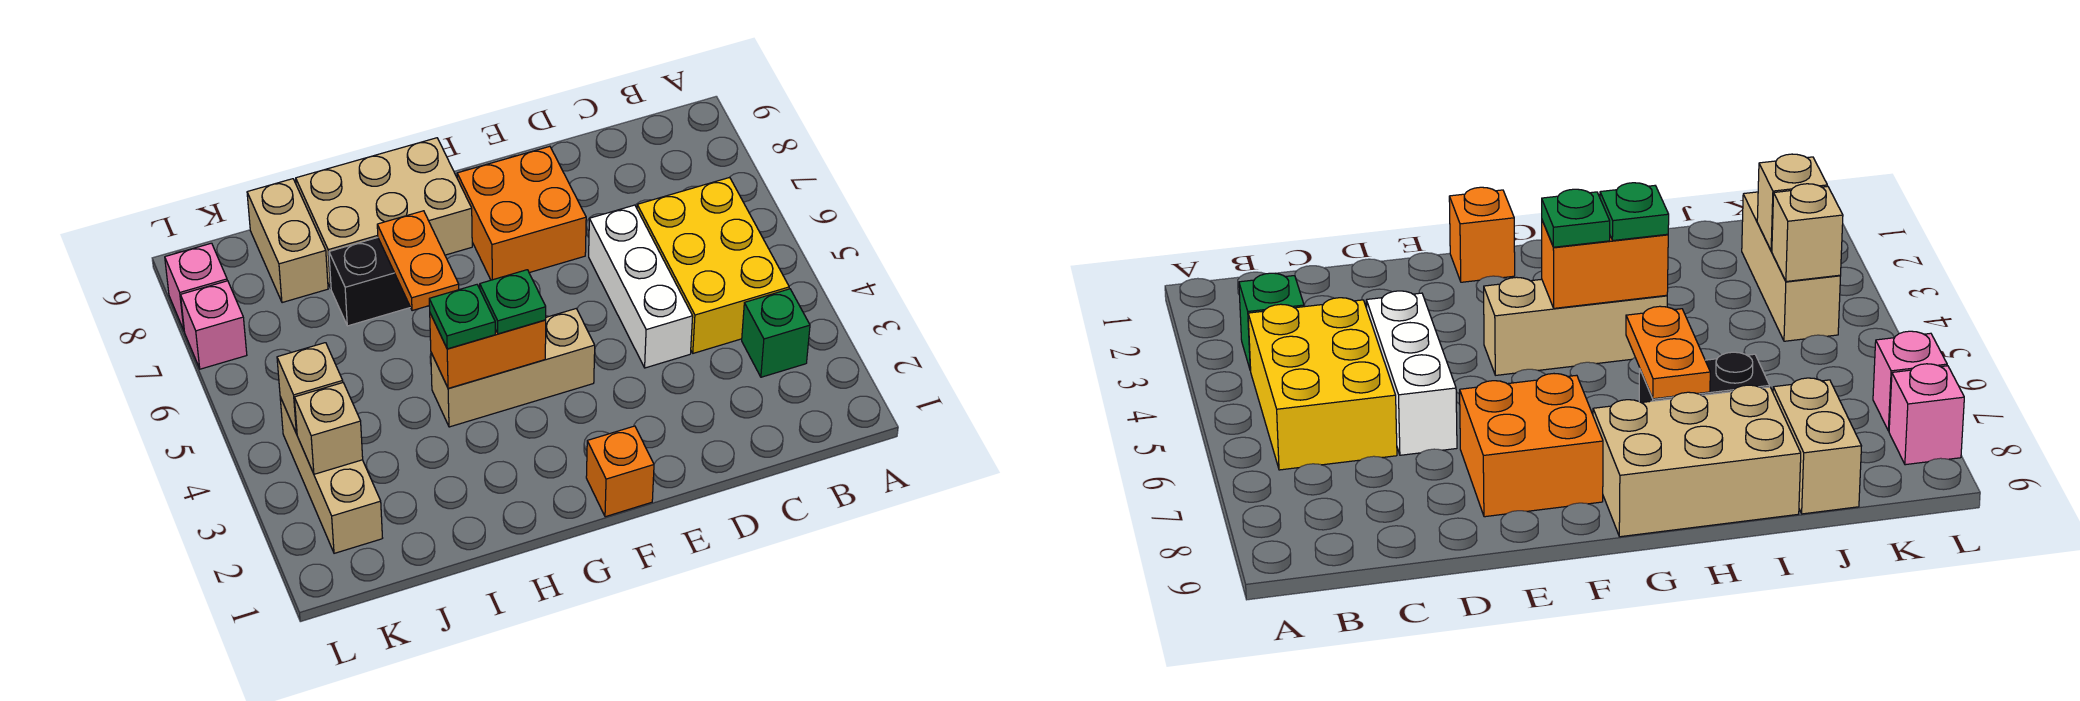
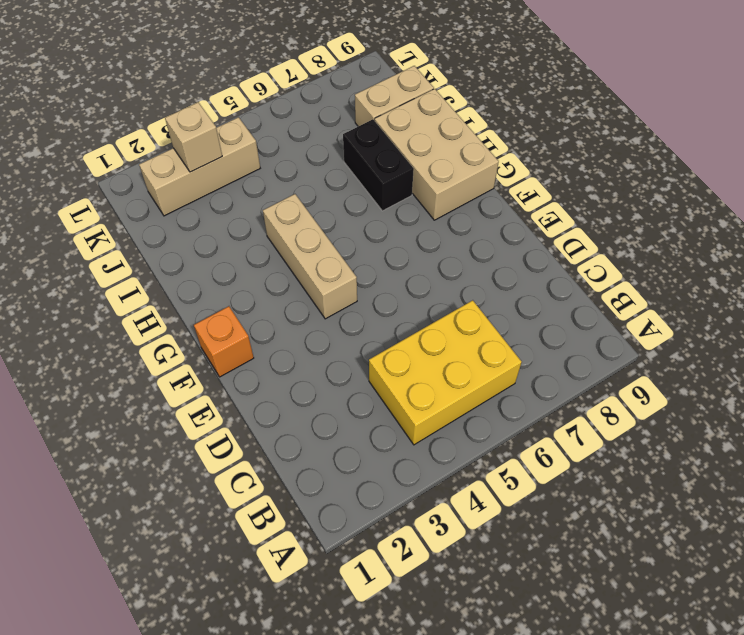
none -> green brick B3 level 1
none -> white brick D4:D6 level 1
none -> orange brick E7:F8 level 1

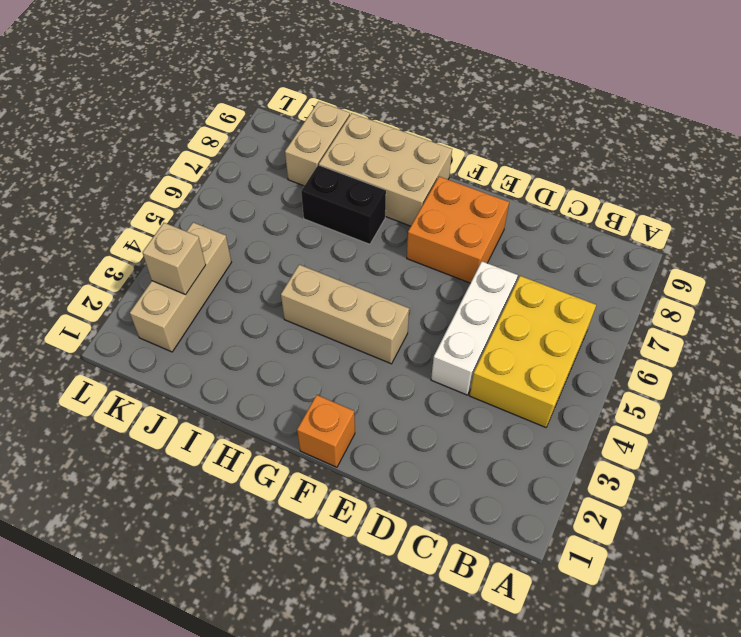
none -> green brick B3 level 1
none -> pink brick L7 level 1
none -> pink brick L8 level 1

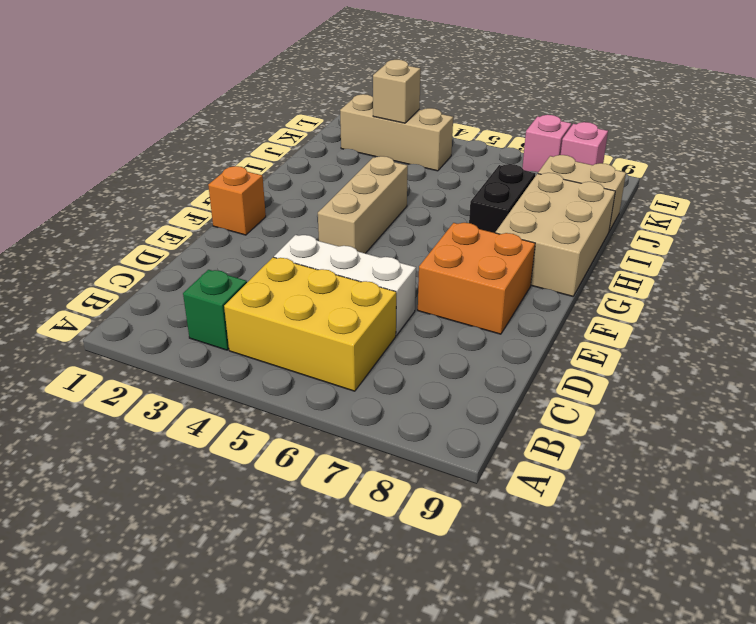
none -> orange brick G4:H4 level 2
none -> orange plate H6:H7 level 2
none -> tan brick K4 level 2

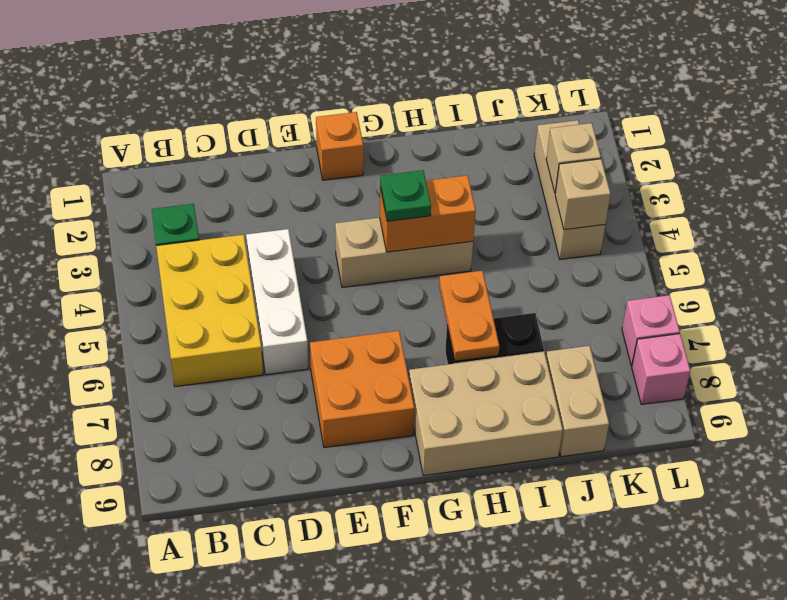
none -> green plate H4 level 3

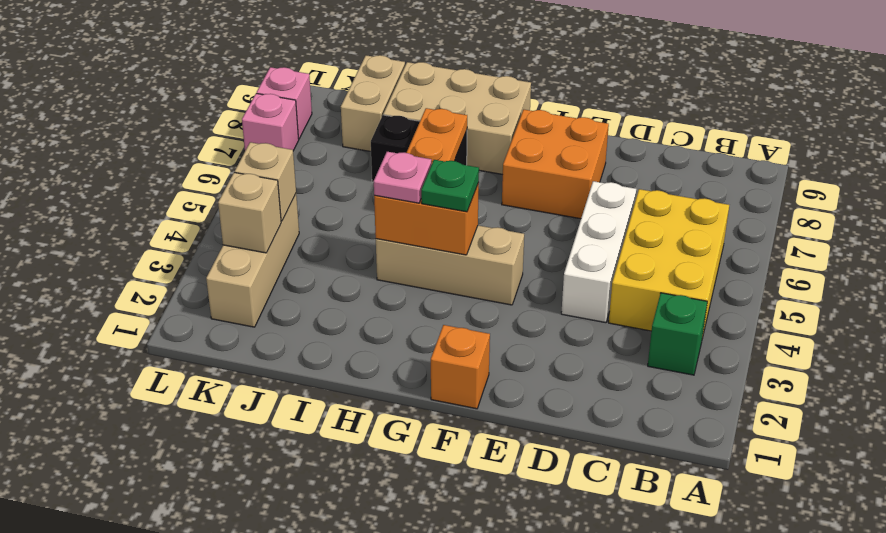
pink plate H4 level 3 -> green plate H4 level 3

